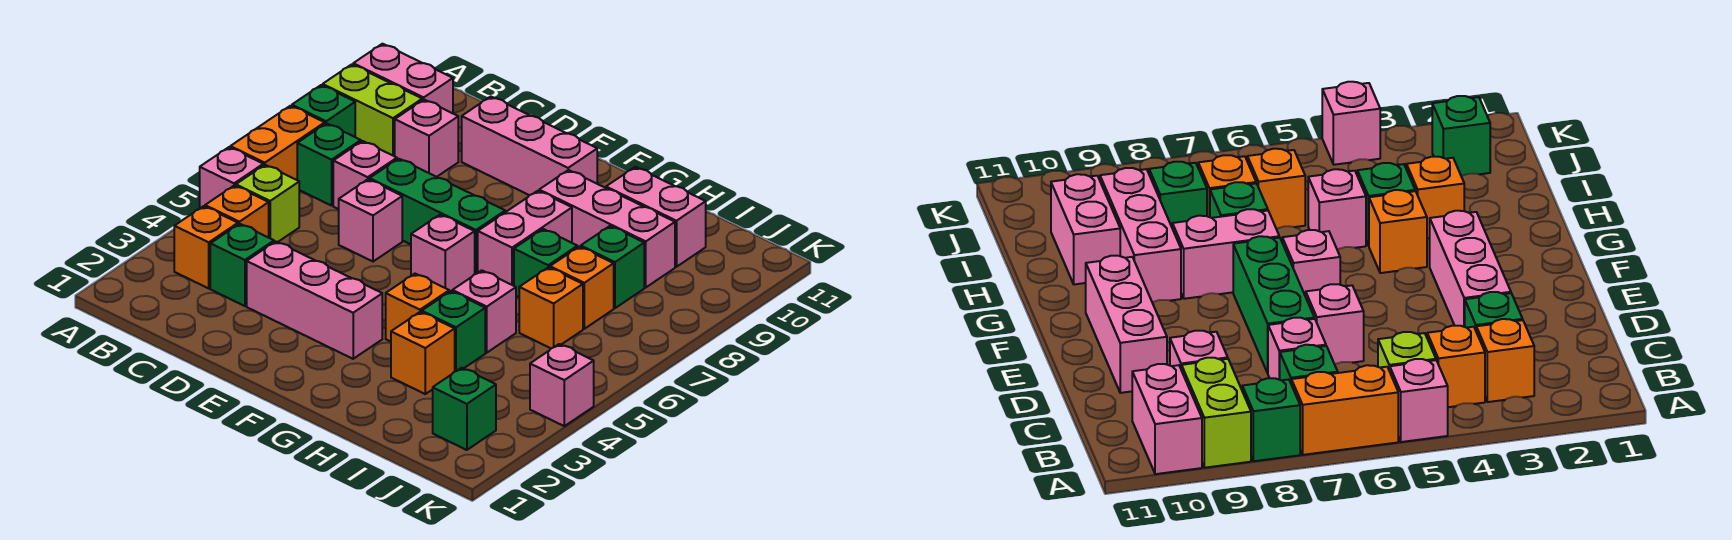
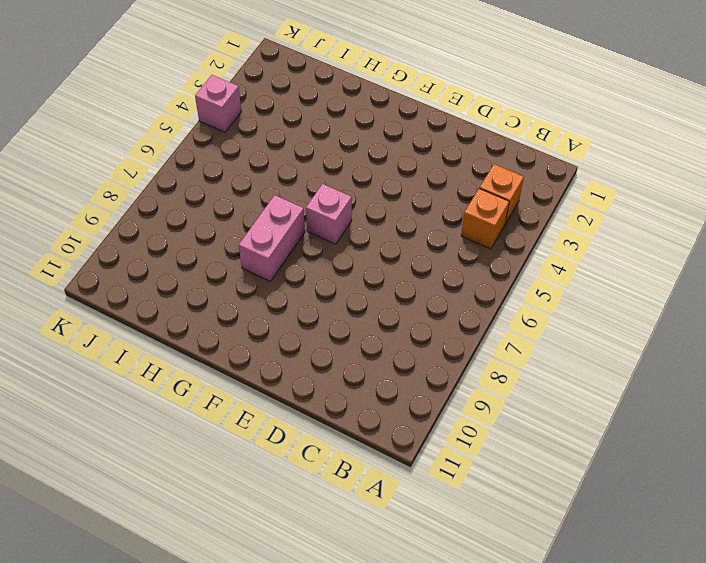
none -> pink brick A5 level 1
none -> orange brick A6:A7 level 1
none -> green brick A8 level 1
none -> lime brick A9:B9 level 1

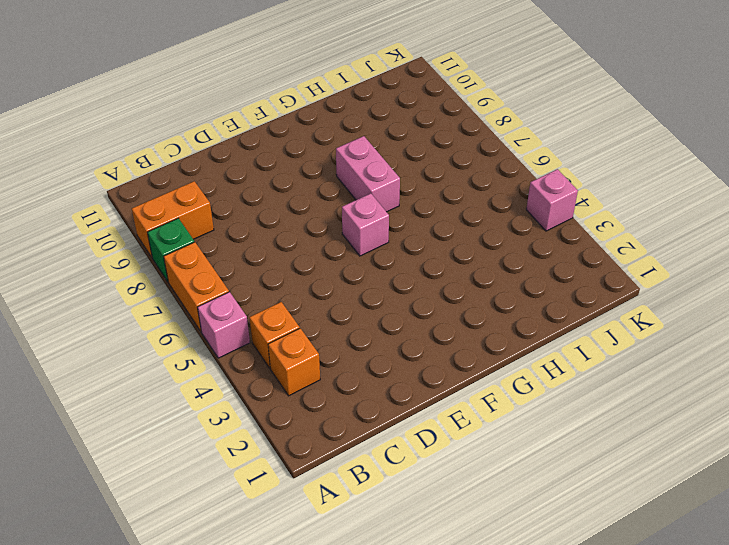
orange brick A9:B9 level 1 -> lime brick A9:B9 level 1
none -> pink brick A10:B10 level 1
none -> lime brick B5 level 1
none -> green brick B7 level 1
none -> green brick C3 level 1

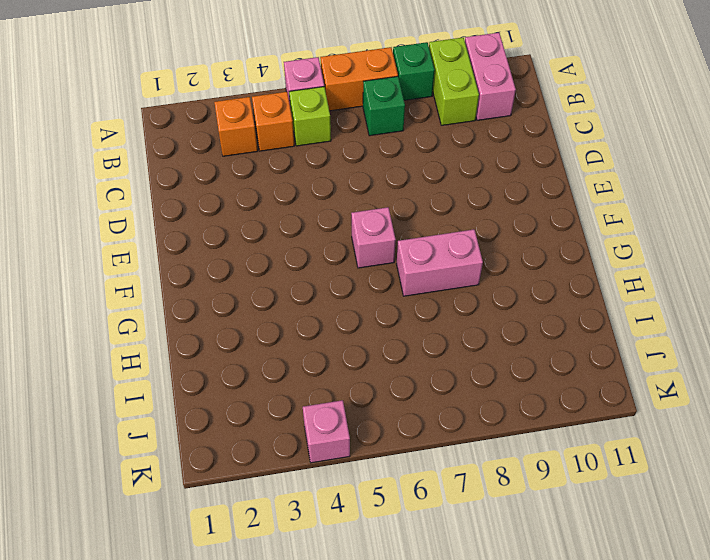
none -> green brick C3 level 1
none -> pink brick C7 level 1
none -> pink brick C9 level 1
none -> pink brick D3:F3 level 1

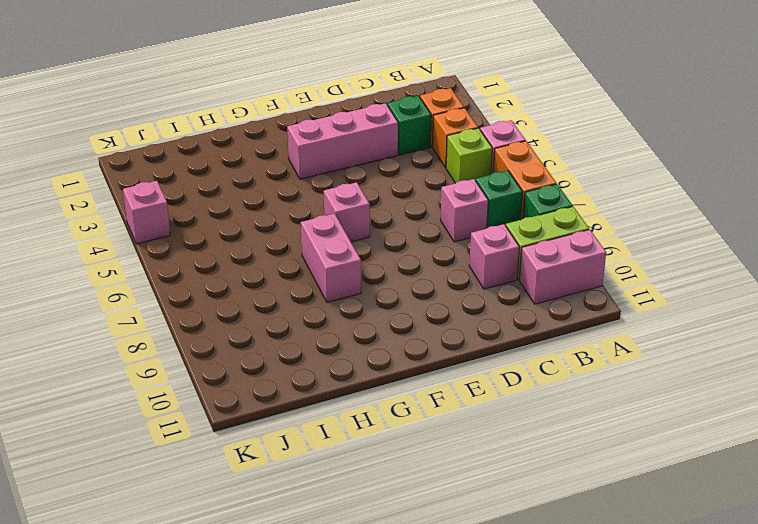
none -> pink brick D6 level 1
none -> green brick D7:F7 level 1
none -> pink brick D10:F10 level 1
none -> orange brick G4 level 1

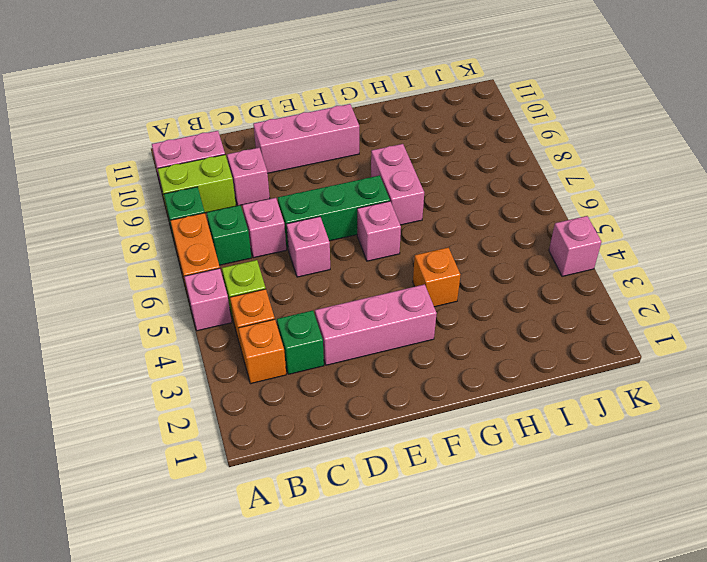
none -> pink brick G9:I9 level 1
none -> orange brick H3 level 1
none -> green brick H4 level 1
none -> pink brick H5 level 1

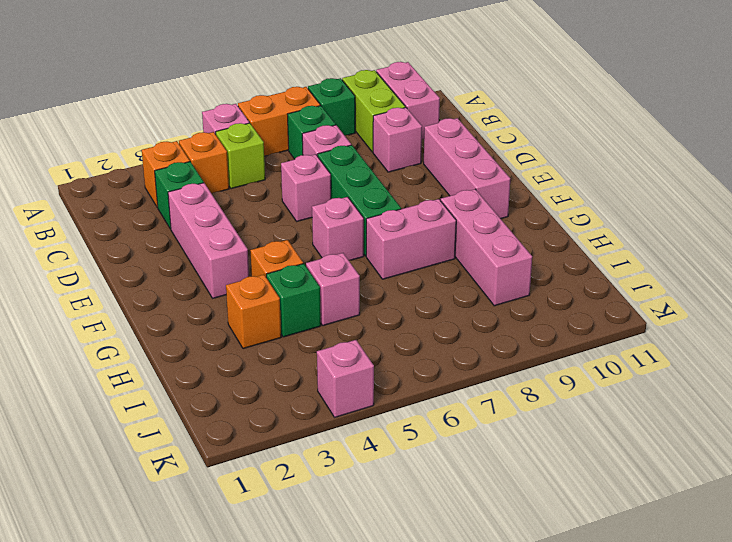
none -> green brick H7 level 1
none -> pink brick H10:I10 level 1
none -> orange brick I6 level 1
none -> orange brick I7 level 1

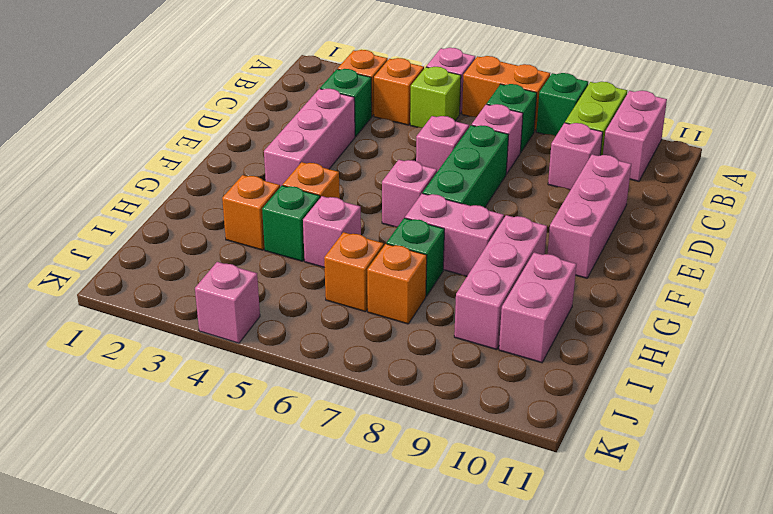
none -> green brick I8 level 1
none -> green brick J2 level 1

